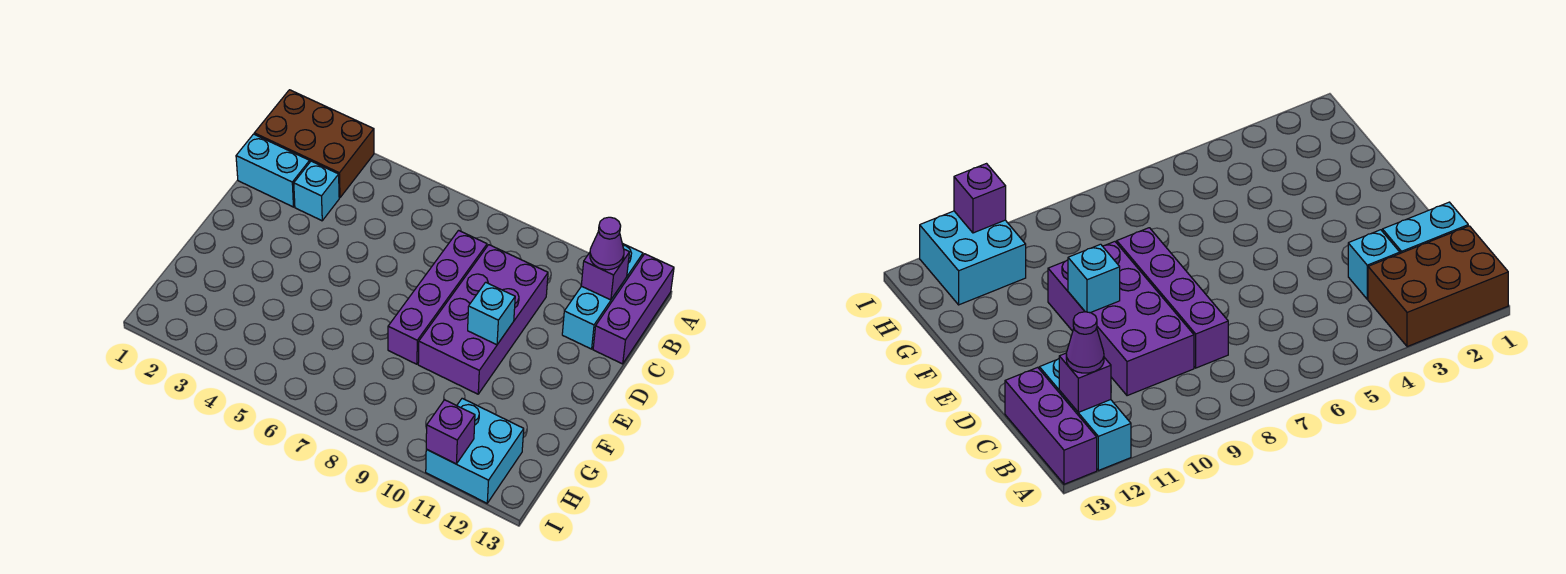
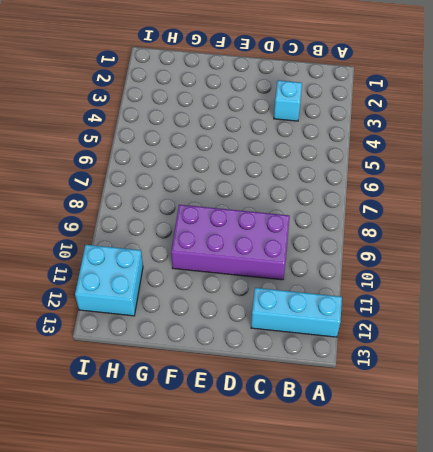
none -> brown brick A1:B3 level 1
none -> purple brick A13:C13 level 1
none -> cyan brick C1:C2 level 1

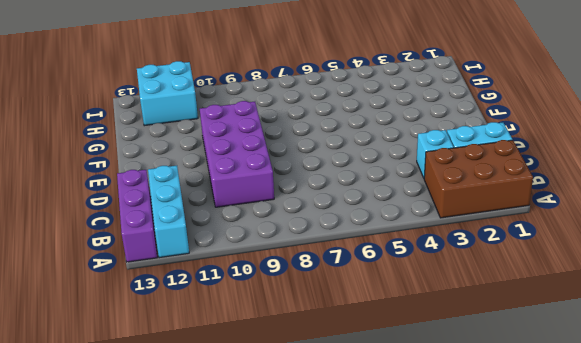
none -> purple brick C8:F8 level 1
none -> purple brick B12 level 2
none -> cyan brick E10 level 2

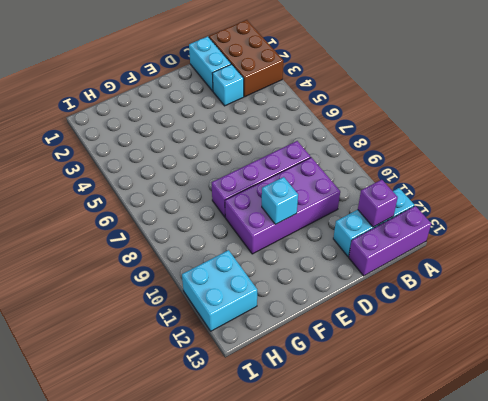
none -> purple brick I11 level 2
none -> purple cone B12 level 3

